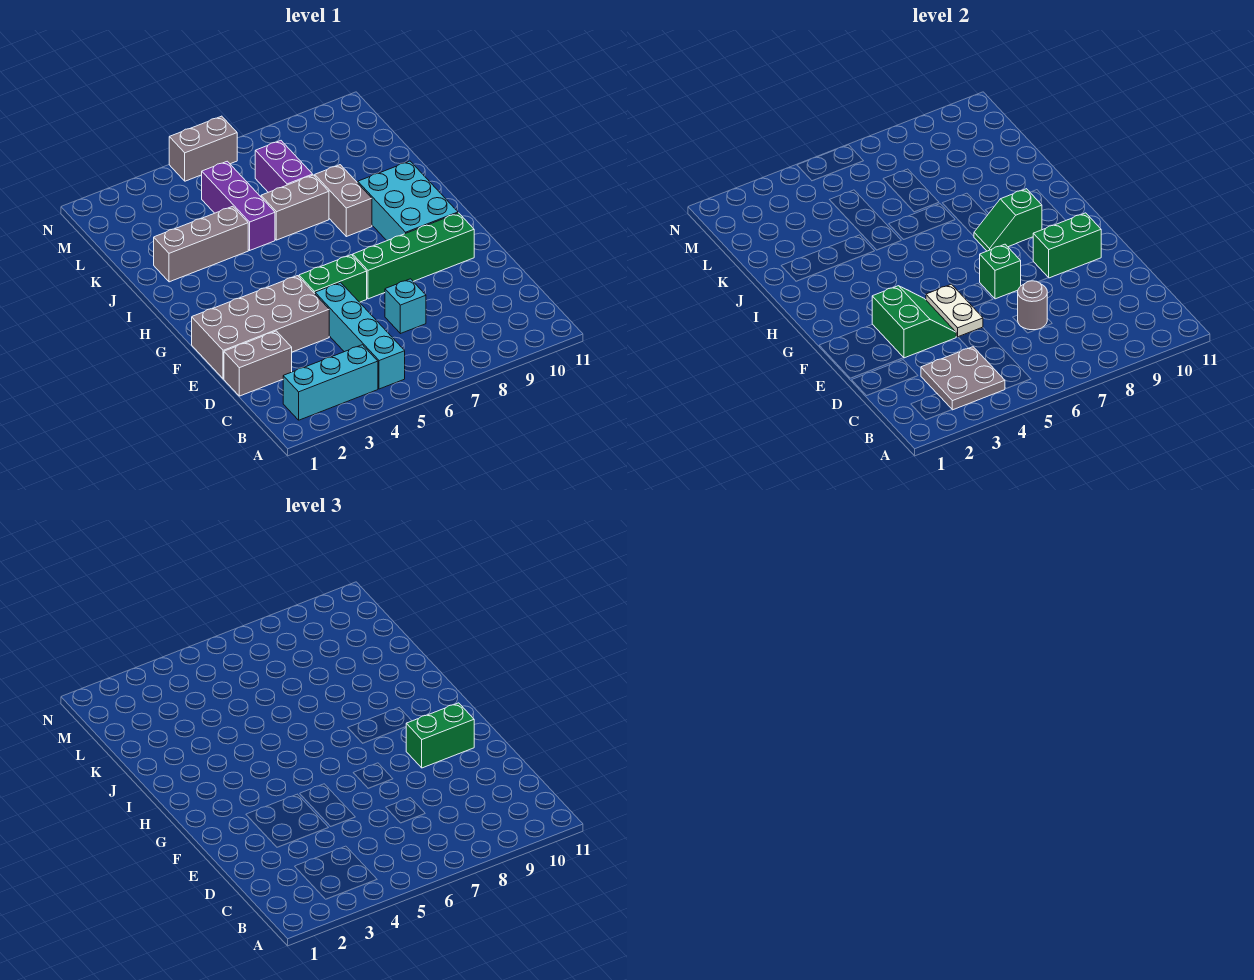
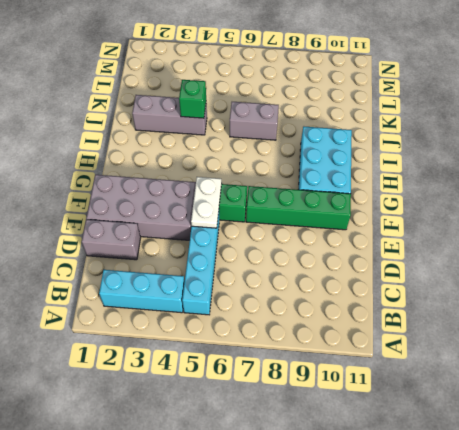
green brick J4 level 2 -> green brick F7 level 2
none -> cyan brick D7 level 1
none -> grey brick I8:J8 level 1
none -> purple brick J5:L5 level 1

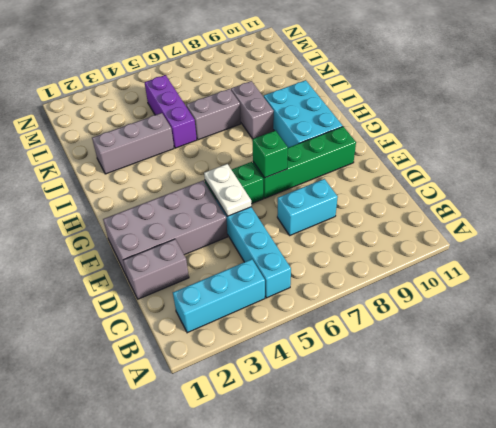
cyan brick D7:D8 level 1 -> cyan brick D7 level 1
none -> purple brick K7:L7 level 1
none -> grey brick N5:N6 level 1
none -> grey plate B3:C4 level 2

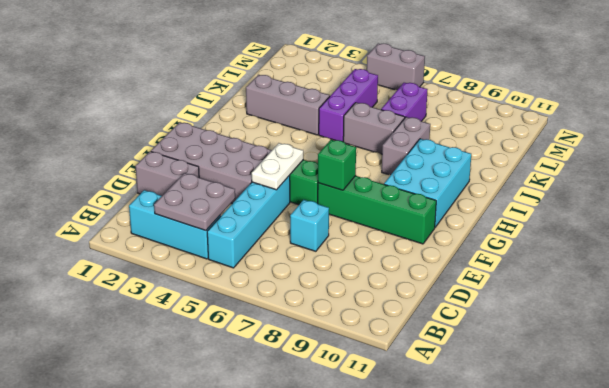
none -> grey round brick D7 level 2
none -> green slope E3:F4 level 2 top 3
none -> green brick F9:F10 level 2

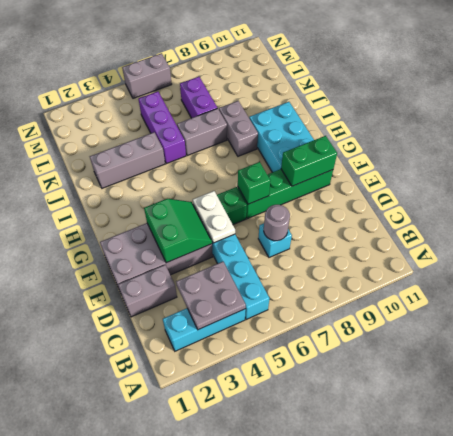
none -> green slope H8:H9 level 2 top 9
none -> green brick F9:F10 level 3

